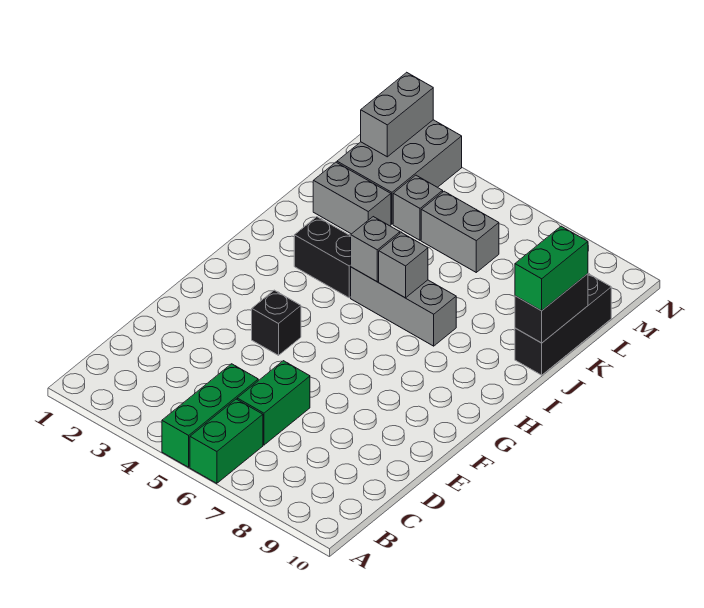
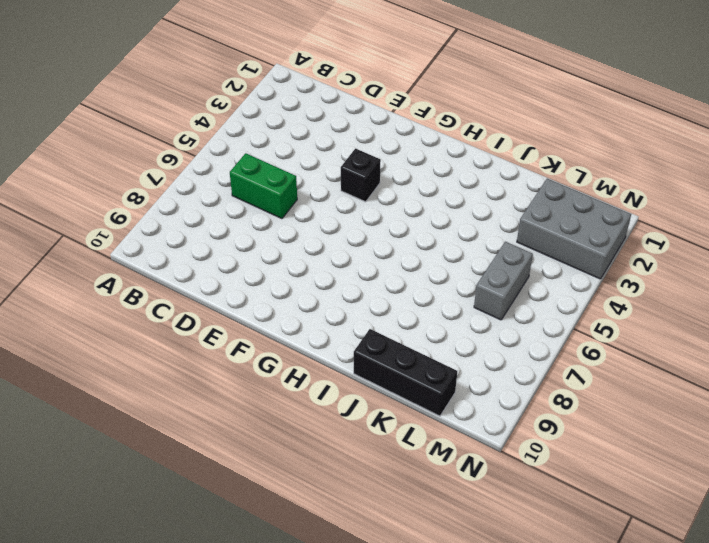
none -> green brick A5:C5 level 1
none -> green brick A6:B6 level 1
none -> black brick I3:I4 level 1

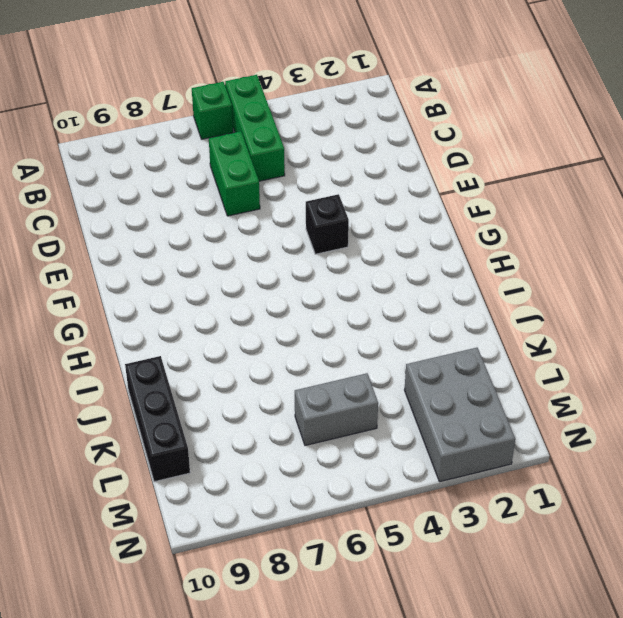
green brick A6 level 1 -> green brick A6:B6 level 1
none -> black brick I3:I4 level 1
none -> grey brick I5:I7 level 1
none -> grey brick K2:K3 level 1

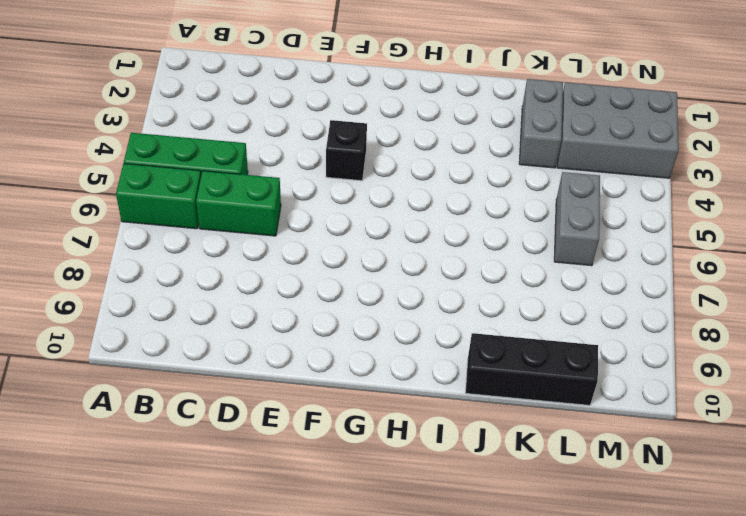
none -> black brick I3:I4 level 1
none -> grey brick I5:I7 level 1
none -> grey brick L4 level 1

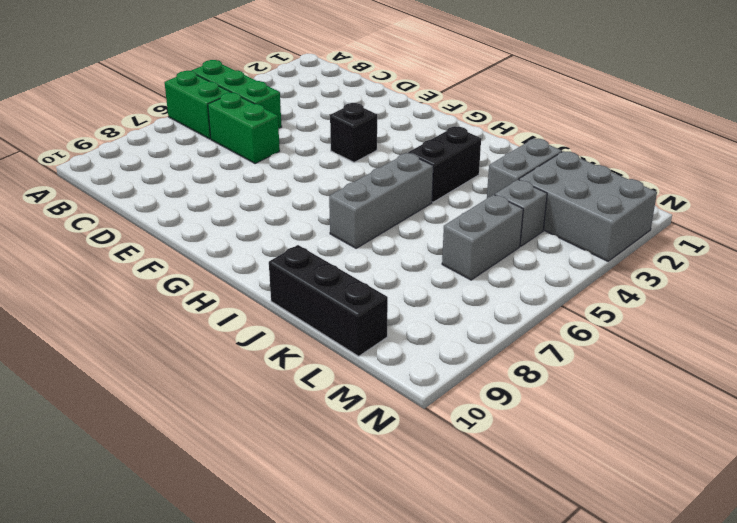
none -> grey brick I5 level 2
none -> grey brick I6 level 2
none -> black brick J10:K10 level 2

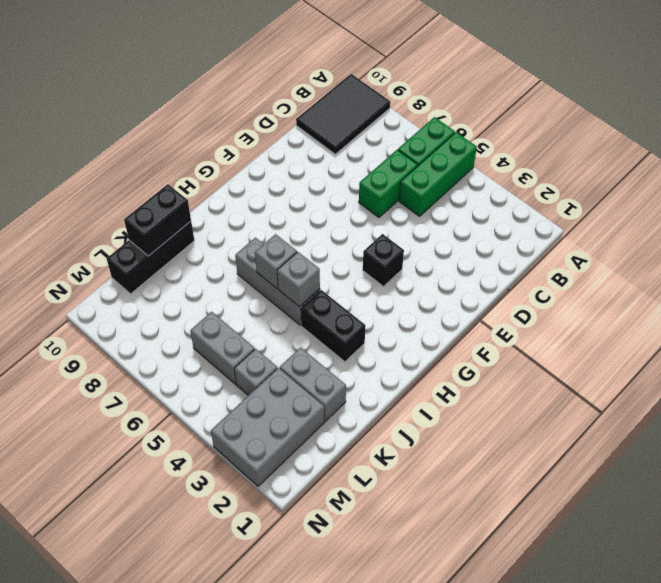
black tile A9:C10 level 1 -> none
none -> grey brick M2:N2 level 2
none -> green brick J10:K10 level 3

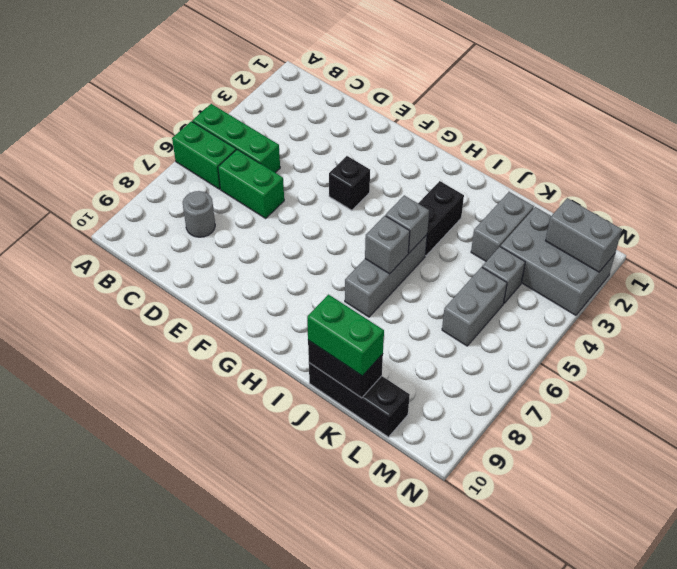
grey round brick C8 level 1 -> none

